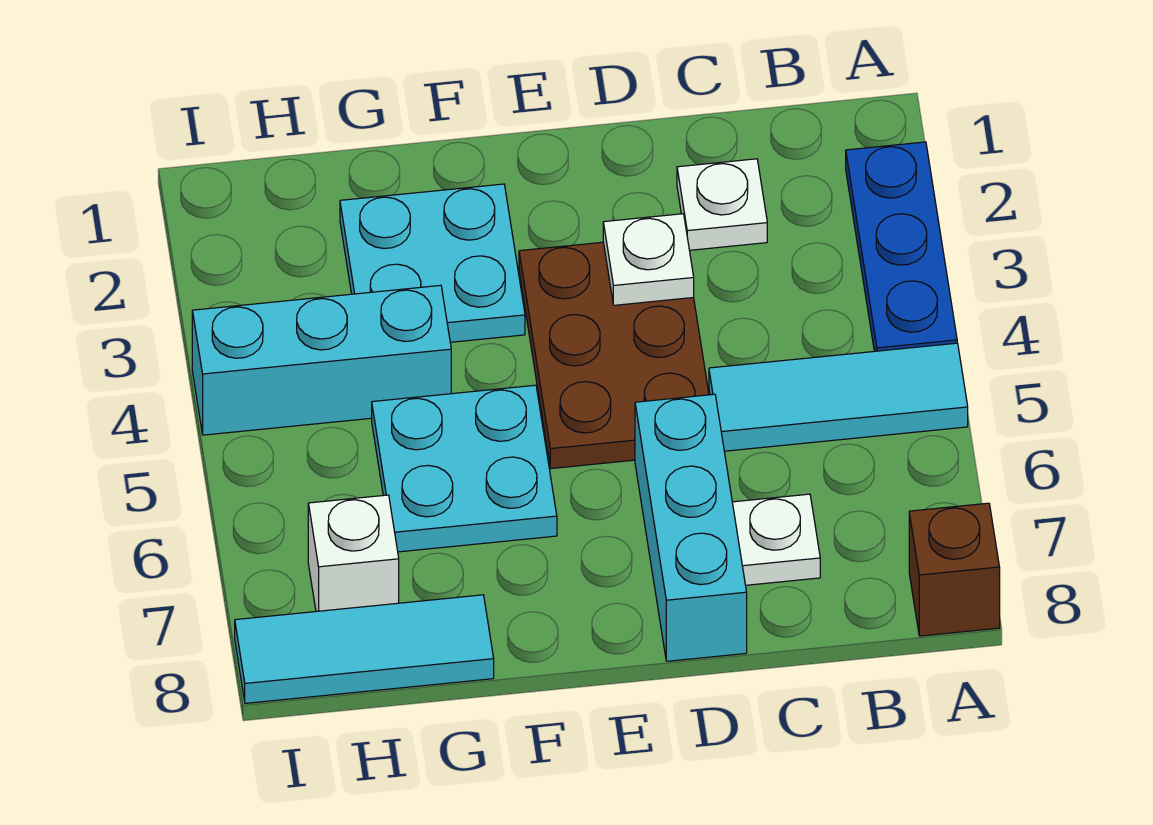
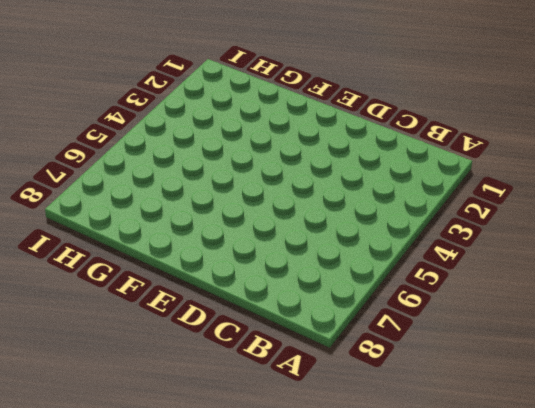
none -> blue plate A2:A4 level 1
none -> cyan tile A5:C5 level 1
none -> brown brick A8 level 1

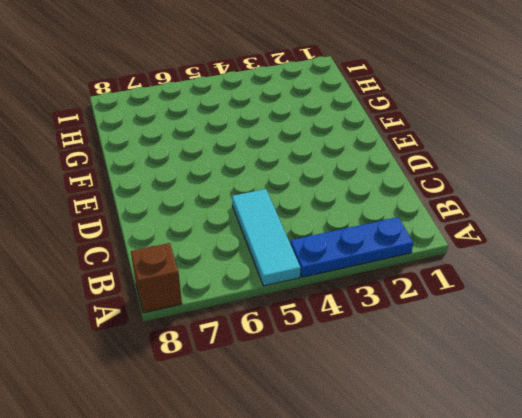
none -> white plate C2 level 1
none -> white plate C7 level 1
none -> brown plate D3:E5 level 1

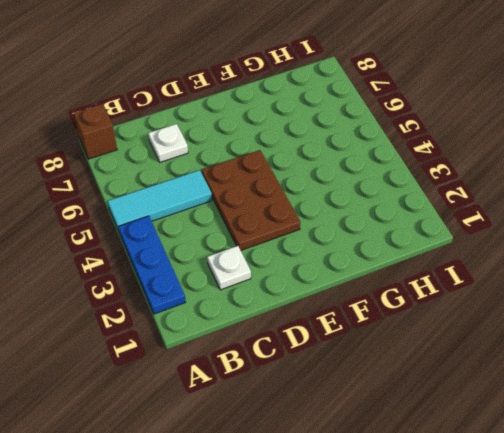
none -> cyan brick D6:D8 level 1
none -> cyan plate F2:G3 level 1
none -> cyan plate F5:G6 level 1

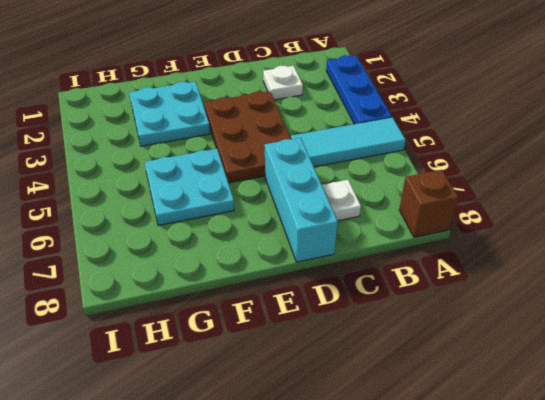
none -> cyan brick G4:I4 level 1
none -> cyan tile G8:I8 level 1
none -> white brick H7 level 1

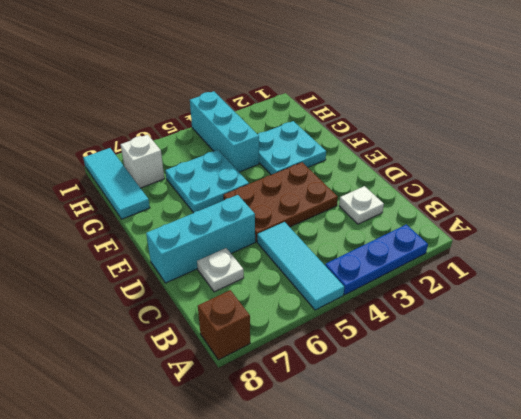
none -> white plate D3 level 2

